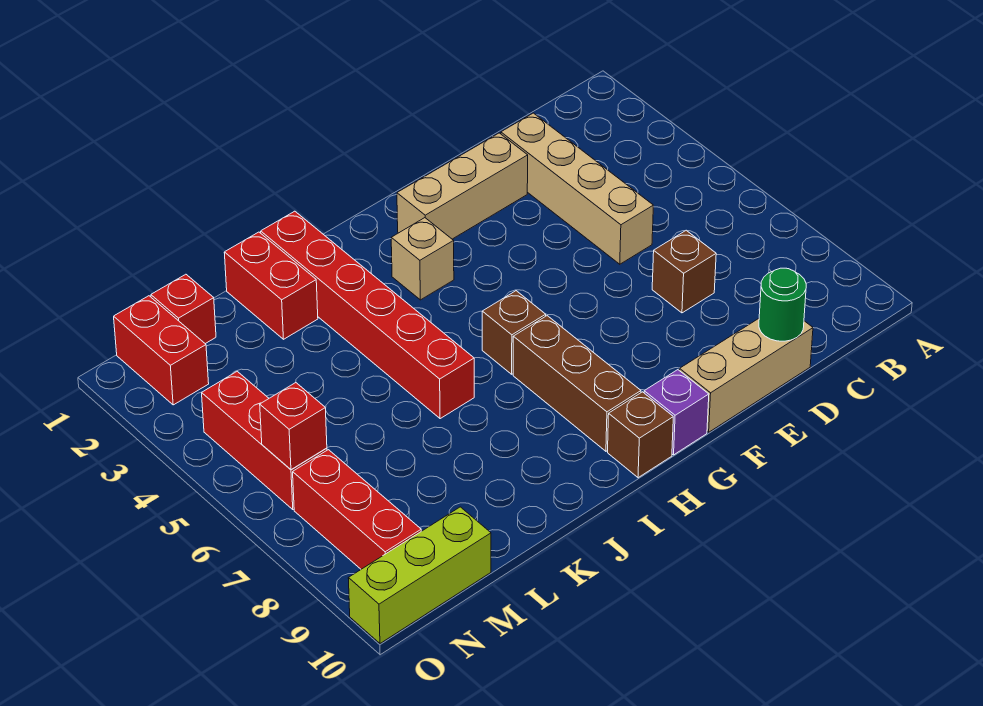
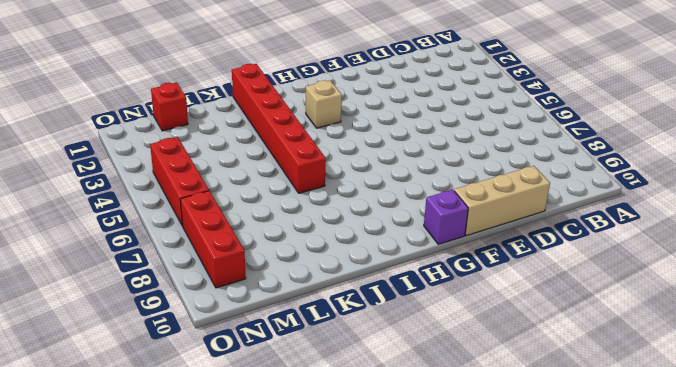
none -> tan brick D2:D5 level 1
none -> brown brick D7 level 1
none -> tan brick E2:G2 level 1

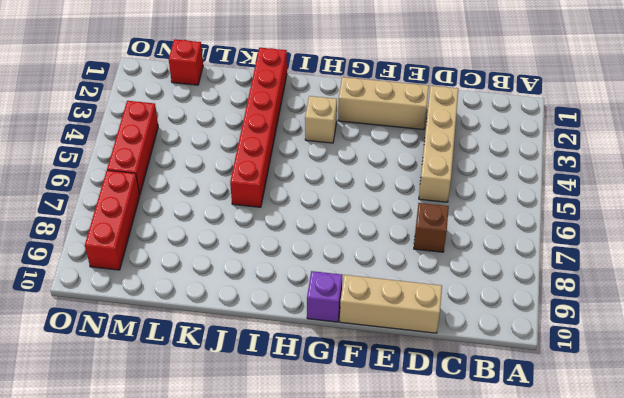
none -> brown brick H6 level 1
none -> brown brick H7:H9 level 1
none -> brown brick H10 level 1

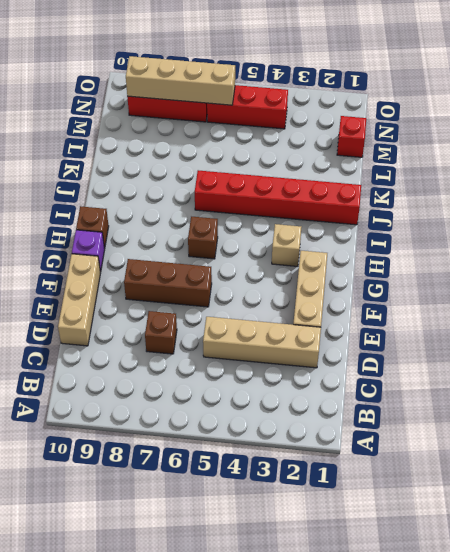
brown brick F6:F8 level 1 -> brown brick H7:H9 level 1
tan brick N6:N9 level 2 -> red brick N6 level 2
none -> red brick K1:K2 level 1
none -> lime brick M10:O10 level 1
none -> red brick N1:N2 level 1

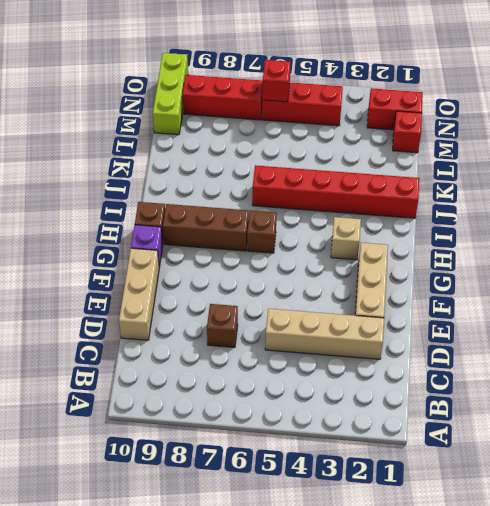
none -> red brick K1:K2 level 1
none -> green round brick D10 level 2

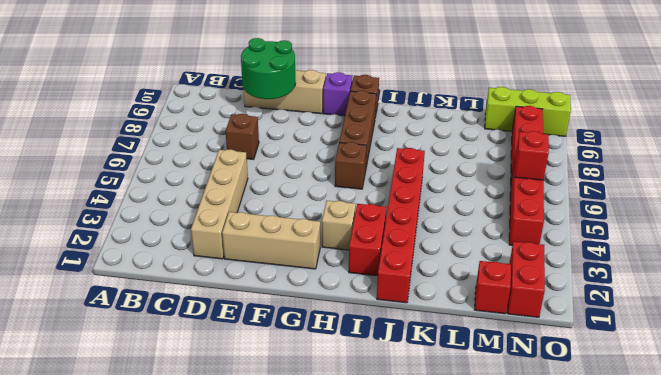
green round brick D9:E10 level 2 -> green round brick D10 level 2
red brick I2:I3 level 1 -> red brick K1:K2 level 1

